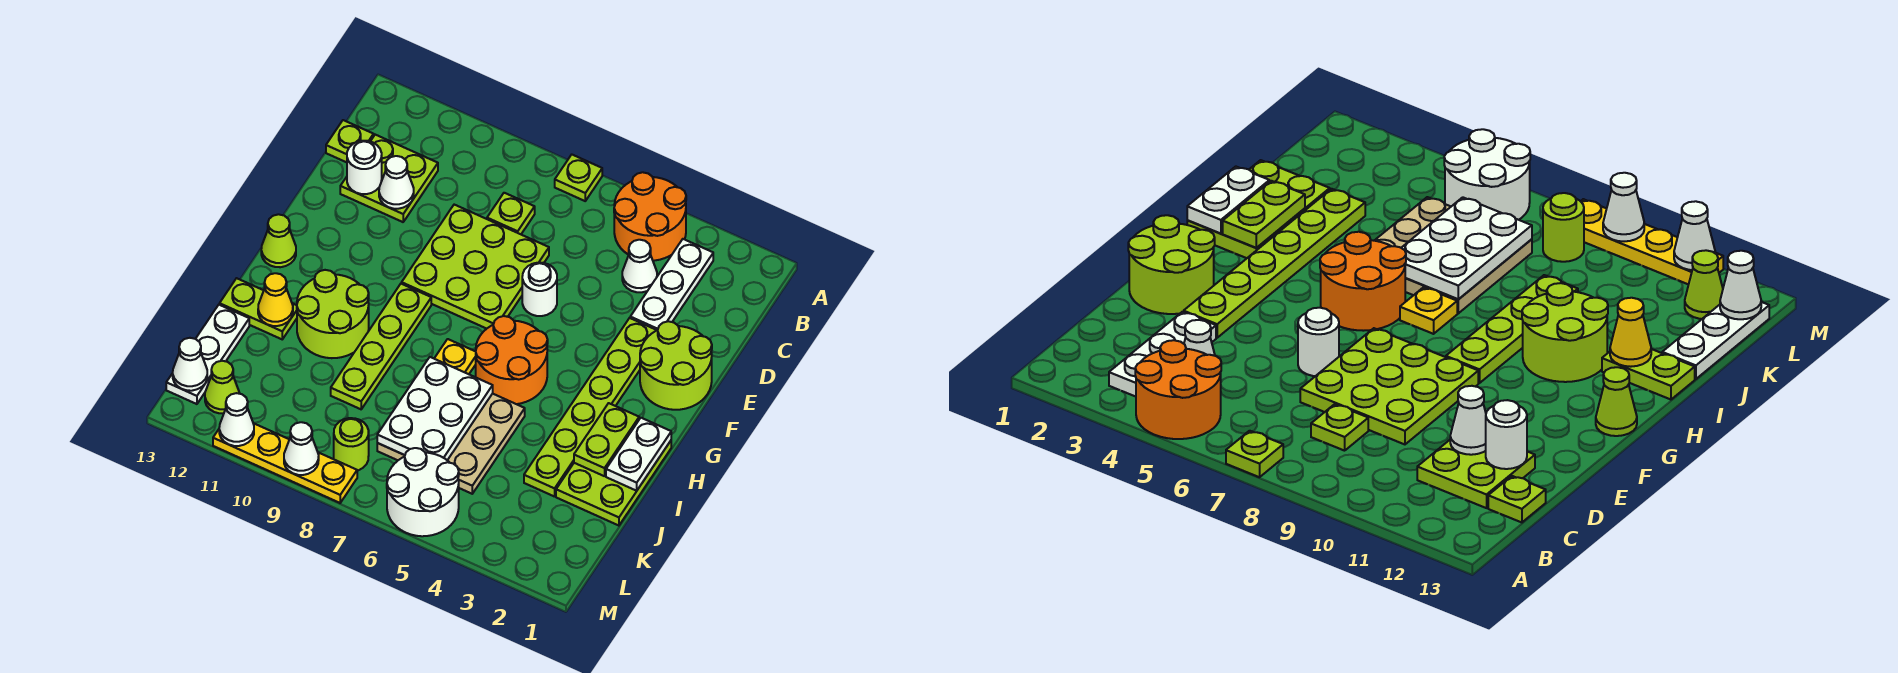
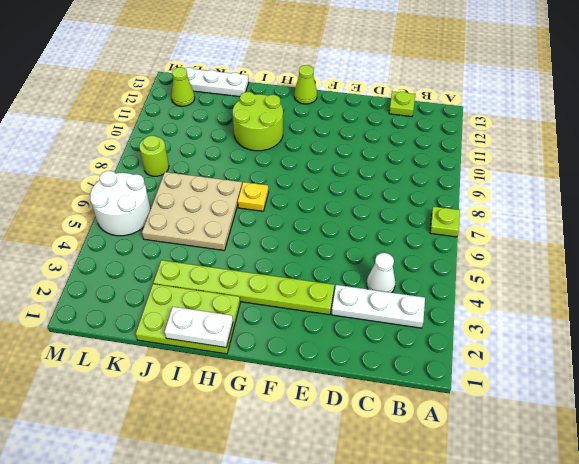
none -> orange round brick A4:B5 level 1
none -> lime plate C8 level 1
none -> lime plate C11:D12 level 1
none -> lime plate D7:F9 level 1

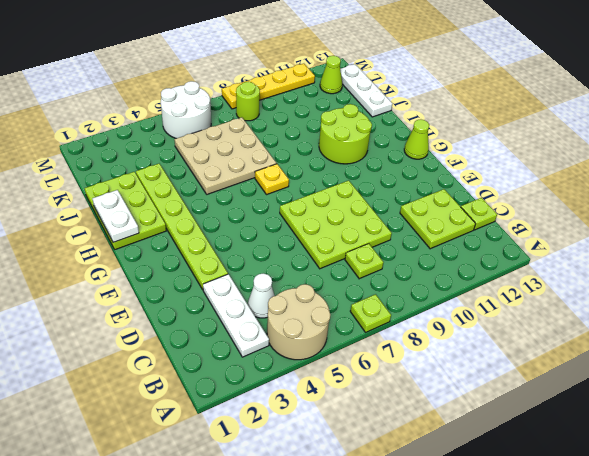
tan round brick A4:B5 level 1 -> orange round brick A4:B5 level 1
none -> lime round brick E1:F2 level 1
none -> white round brick E6 level 1
none -> orange round brick G5:H6 level 1
none -> lime plate G9:J9 level 1

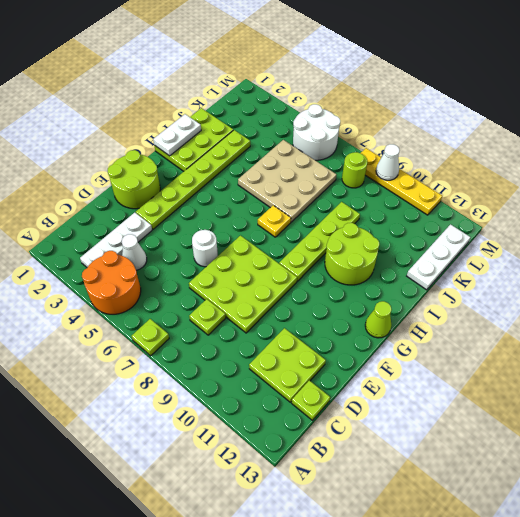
none -> orange round brick G5:H6 level 1
none -> lime plate I12:I13 level 1
none -> lime cone L12 level 1
none -> white cone D11 level 2

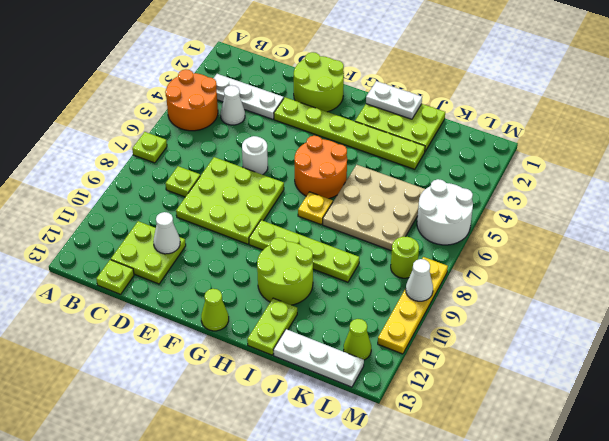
none -> white round brick D12 level 2
none -> lime plate H2:I2 level 2
none -> white plate I6:K7 level 2
none -> yellow cone I12 level 2

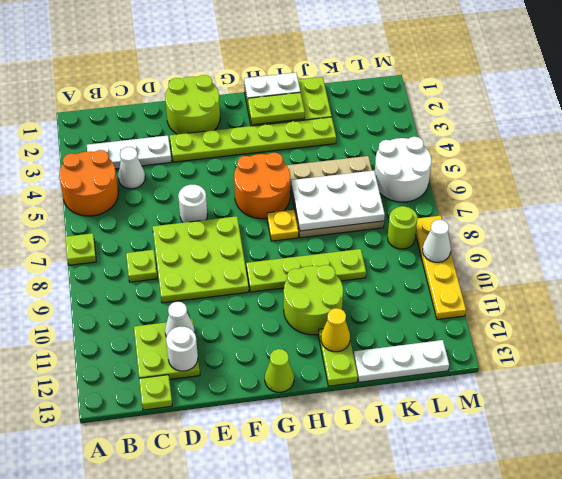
none -> lime cone L12 level 1
none -> white cone L13 level 2
none -> white cone M11 level 2

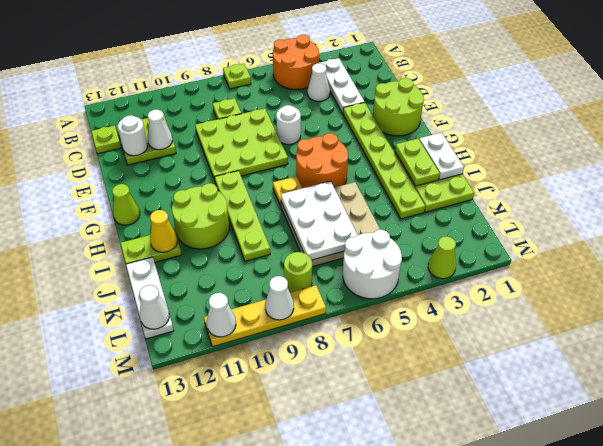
lime cone M3 level 1 -> lime cone L12 level 1

